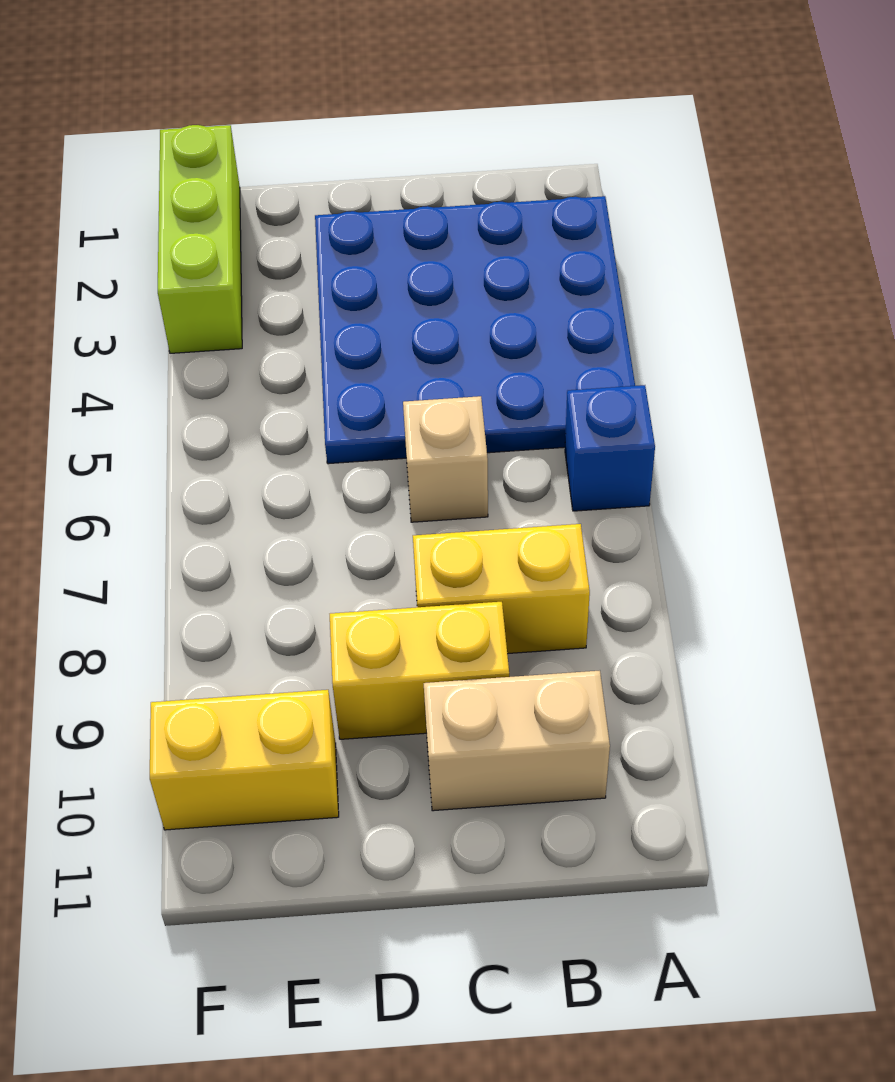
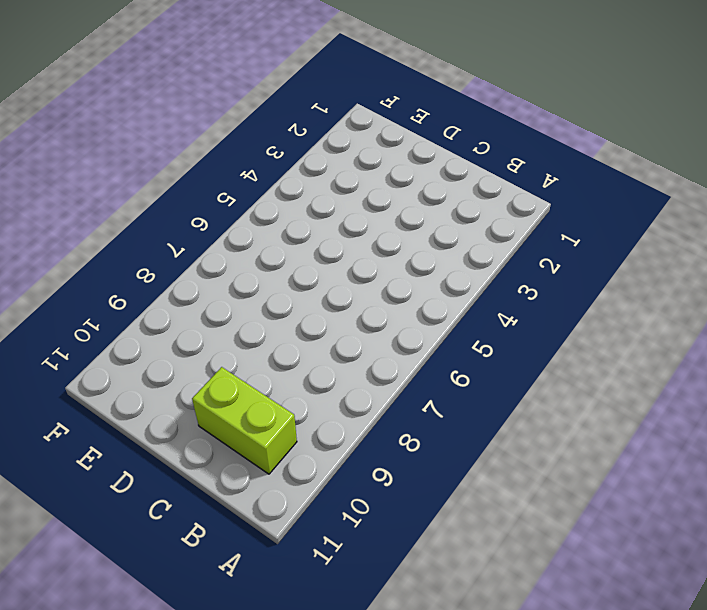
lime brick B10:C10 level 1 -> tan brick B10:C10 level 1
none -> blue plate A2:D5 level 1
none -> blue brick A6 level 1

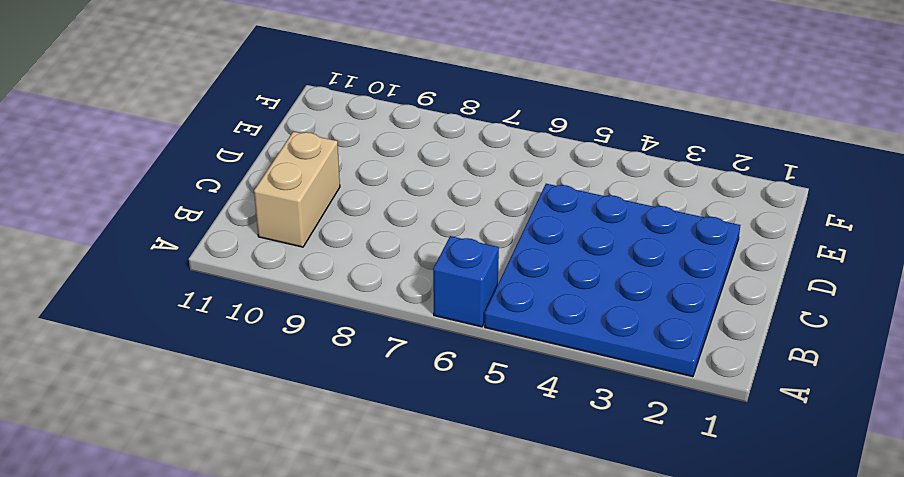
none -> yellow brick B8:C8 level 1
none -> tan brick C6 level 1

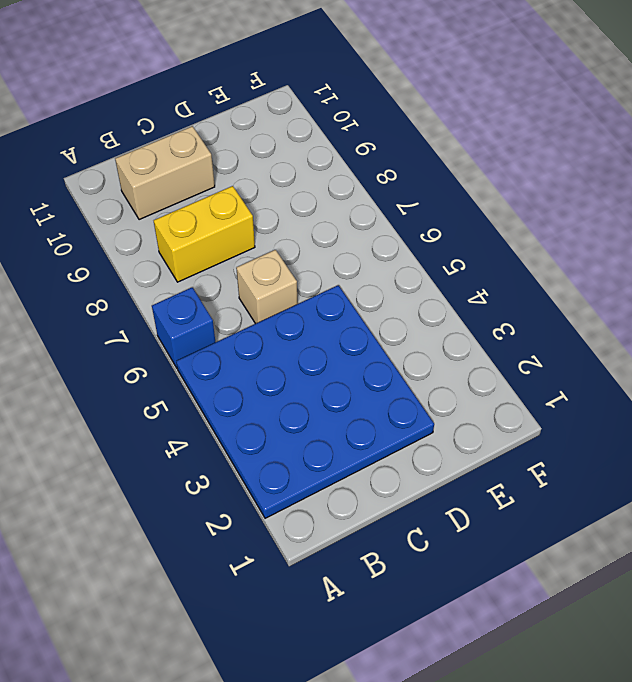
none -> yellow brick C9:D9 level 1
none -> yellow brick E10:F10 level 1

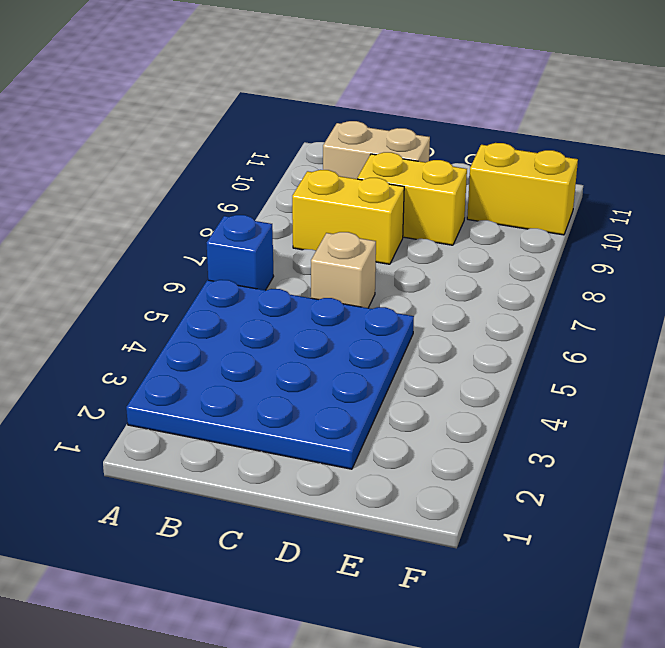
none -> lime brick F1:F3 level 1

